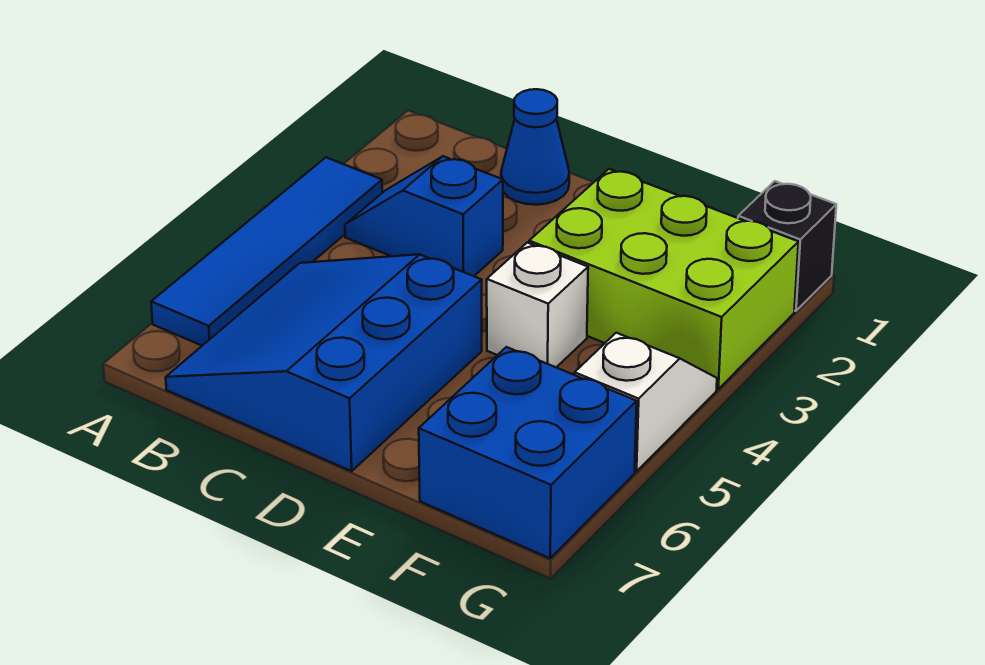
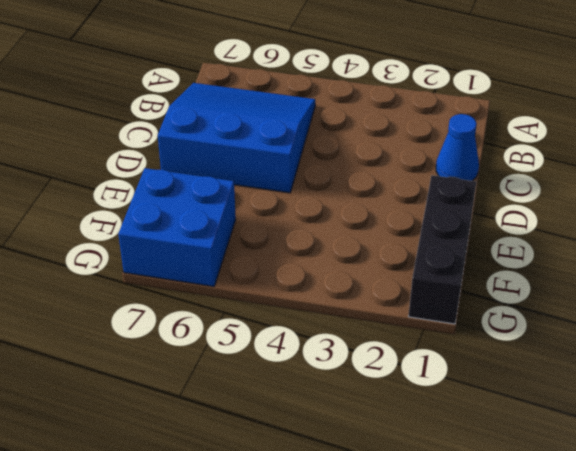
black brick E1:G1 level 1 -> black brick G1 level 1
none -> blue tile A3:A6 level 1
none -> blue slope B3:C3 level 1 top C

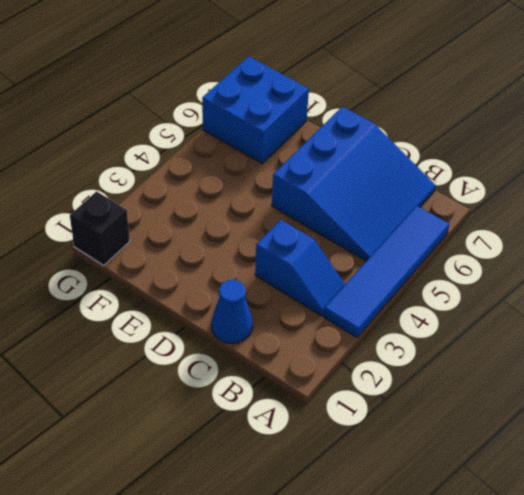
none -> lime brick E2:G3 level 1
none -> white brick E4 level 1

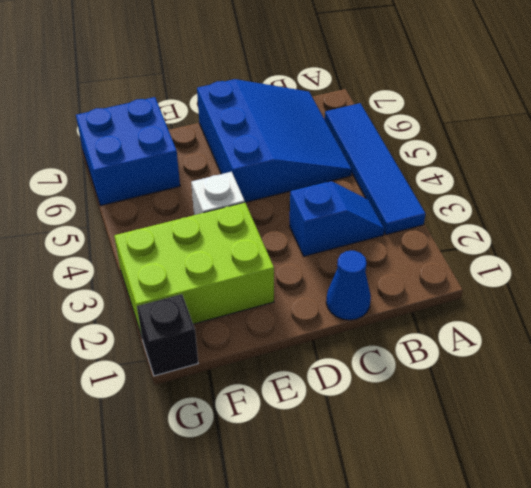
none -> white slope G4:G5 level 1 top 5

